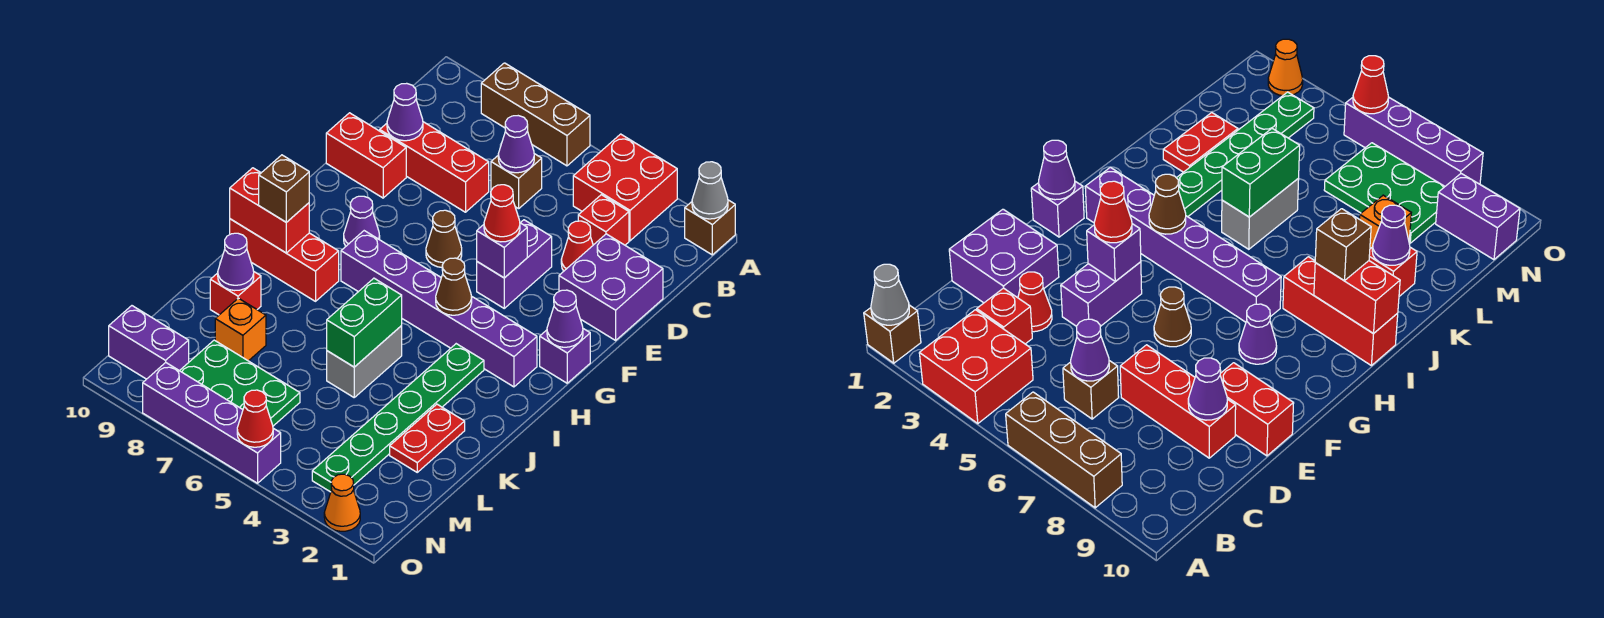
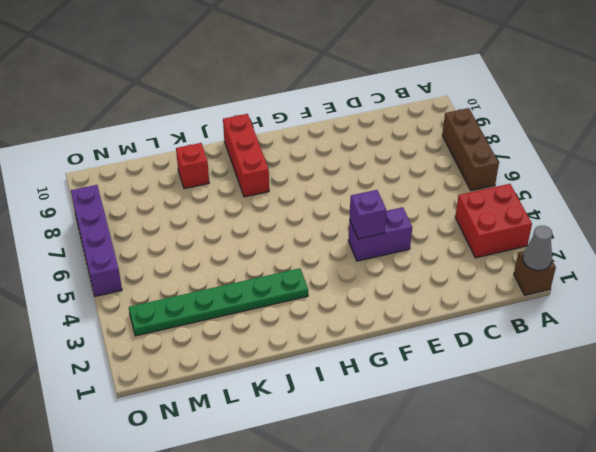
none -> red brick C3 level 1
none -> brown brick C6 level 1
none -> purple brick D1:E2 level 1
none -> red cone D3 level 1

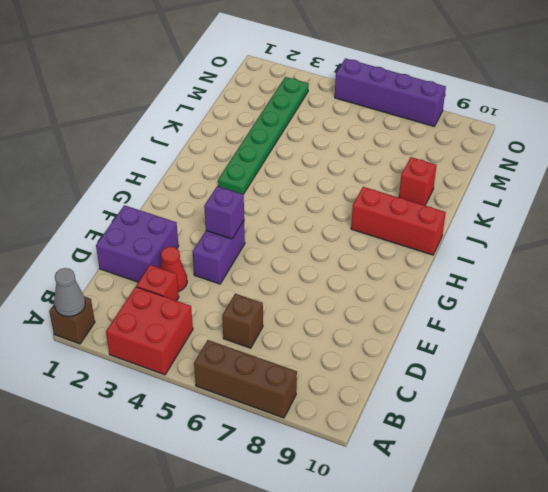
none -> red brick D7:D9 level 1
none -> red brick E9:E10 level 1
none -> brown cone F6 level 1
none -> purple brick G1 level 1

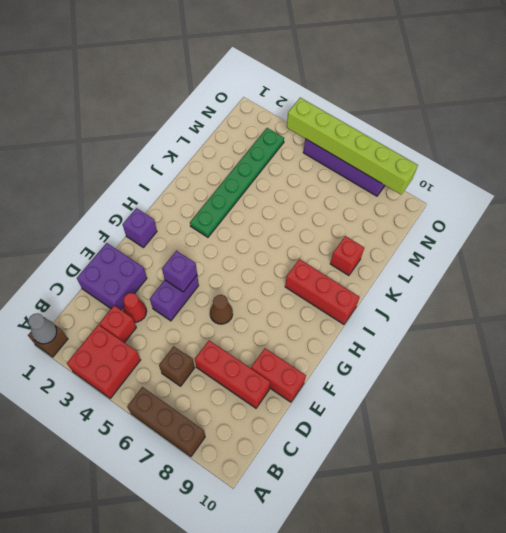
lime brick O4:O9 level 2 -> red cone O5 level 2
none -> purple cone G8 level 1
none -> purple brick H2:H7 level 1
none -> grey brick J5:K5 level 1
none -> red plate K2:L2 level 1

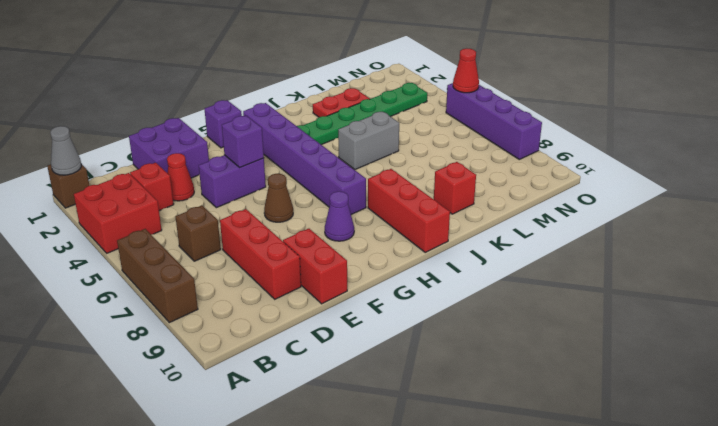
none -> orange brick L8 level 1
none -> green plate M6:N8 level 1
none -> purple brick N9:N10 level 1
none -> orange cone O2 level 1

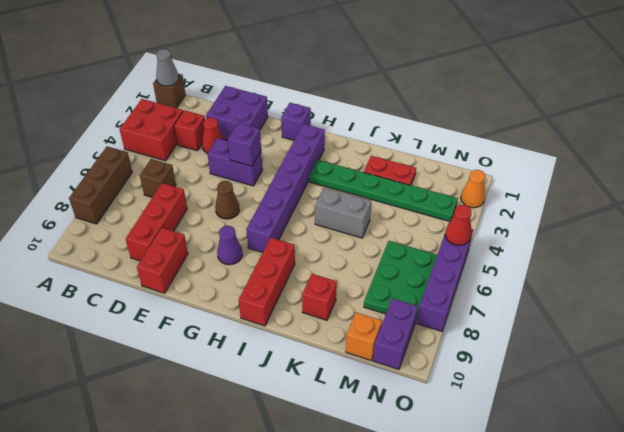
orange brick M10 level 1 -> orange brick L8 level 1
none -> purple cone C6 level 2
none -> purple cone D9 level 2
none -> purple cone G1 level 2
none -> brown cone H4 level 2

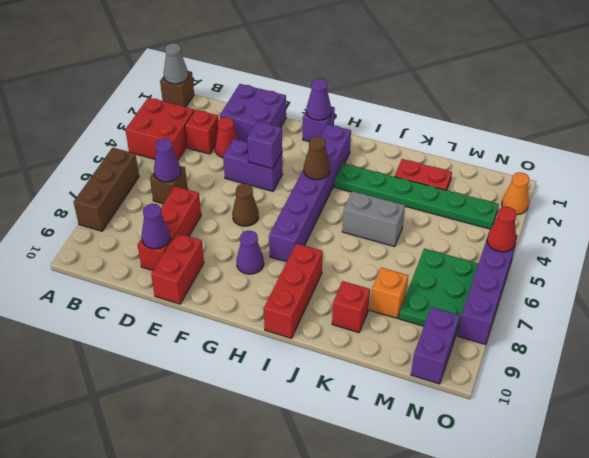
none -> red brick I9:I10 level 2
none -> green brick J5:K5 level 2
none -> purple cone K9 level 2
none -> red cone F4 level 3

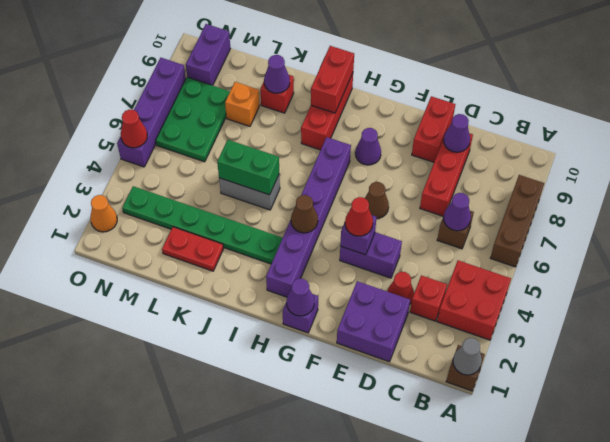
none -> brown brick I9 level 3

